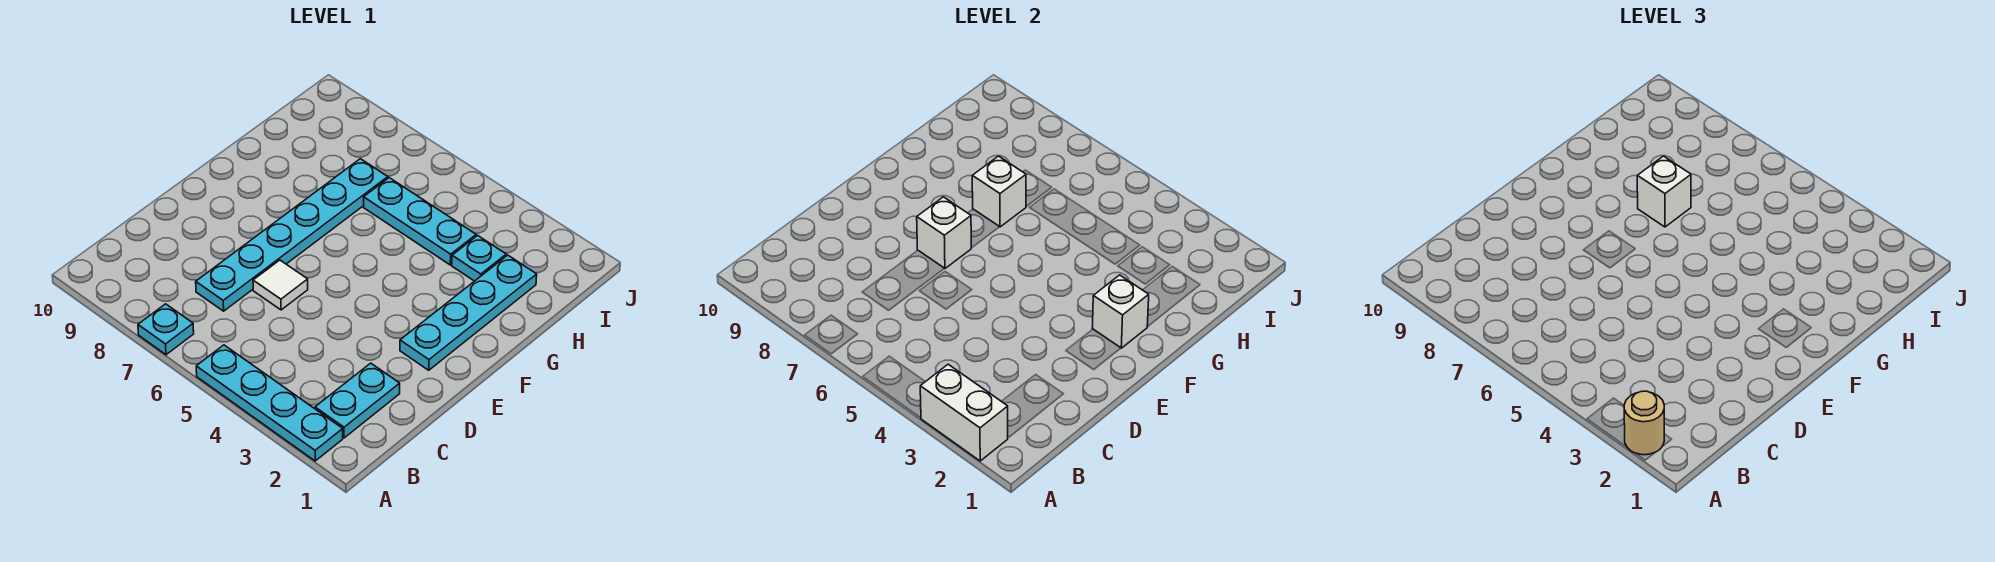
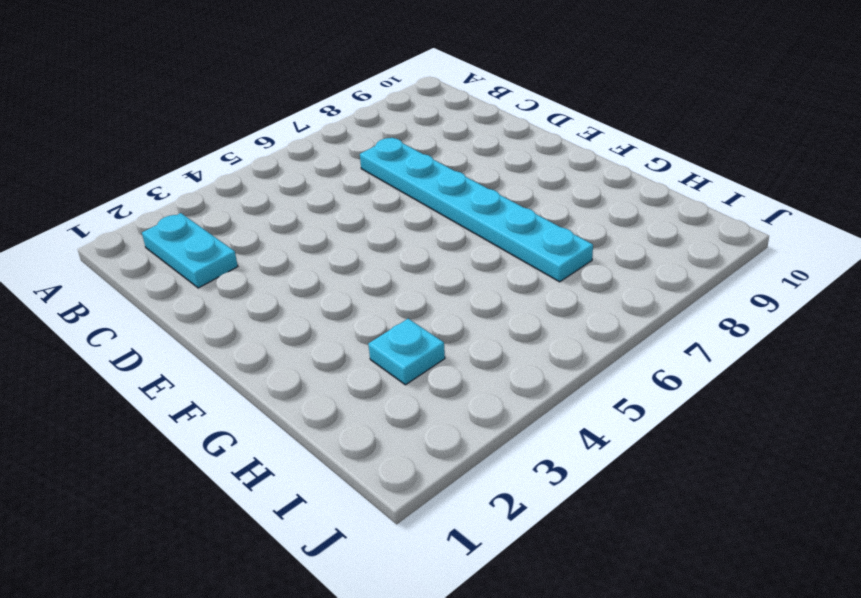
none -> cyan plate A2:A5 level 1
none -> cyan plate A7 level 1
none -> white tile D6 level 1

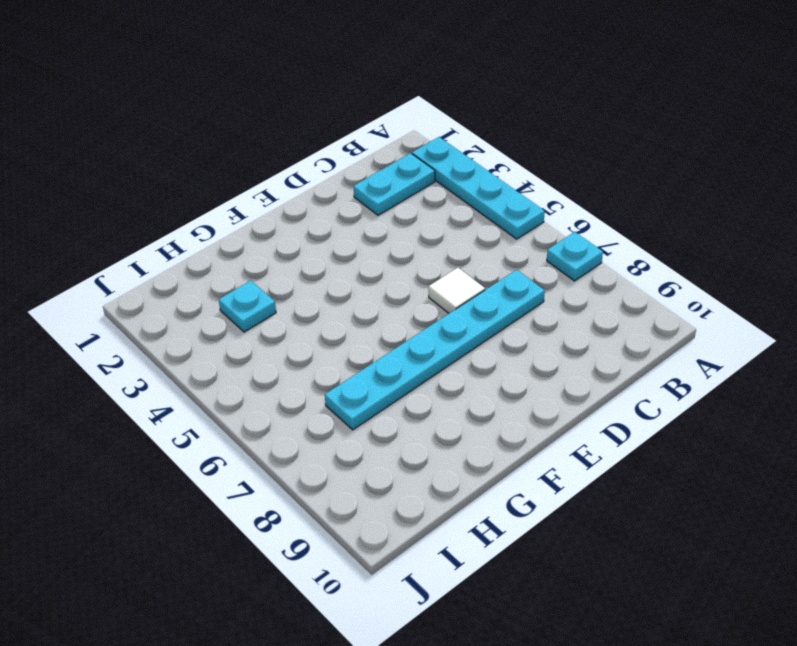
none -> cyan plate E2:H2 level 1
none -> cyan plate H4:H6 level 1
none -> white brick A2:A3 level 2

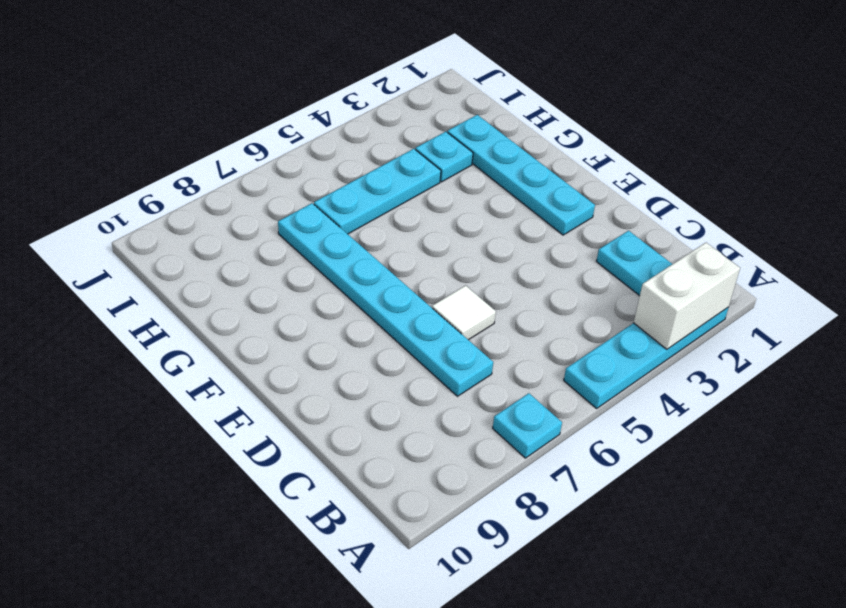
none -> white brick E7 level 2
none -> white brick F2 level 2
none -> white brick G7 level 2

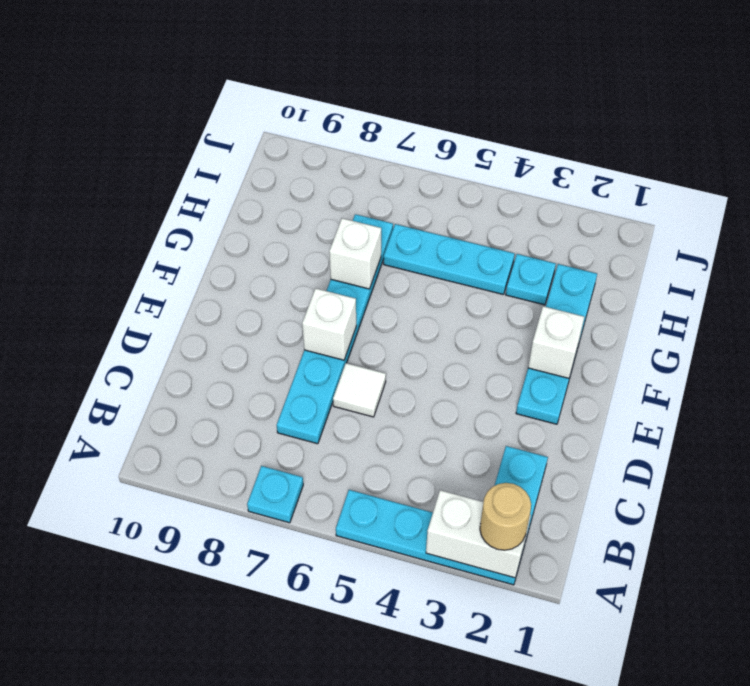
none -> white brick G7 level 3

